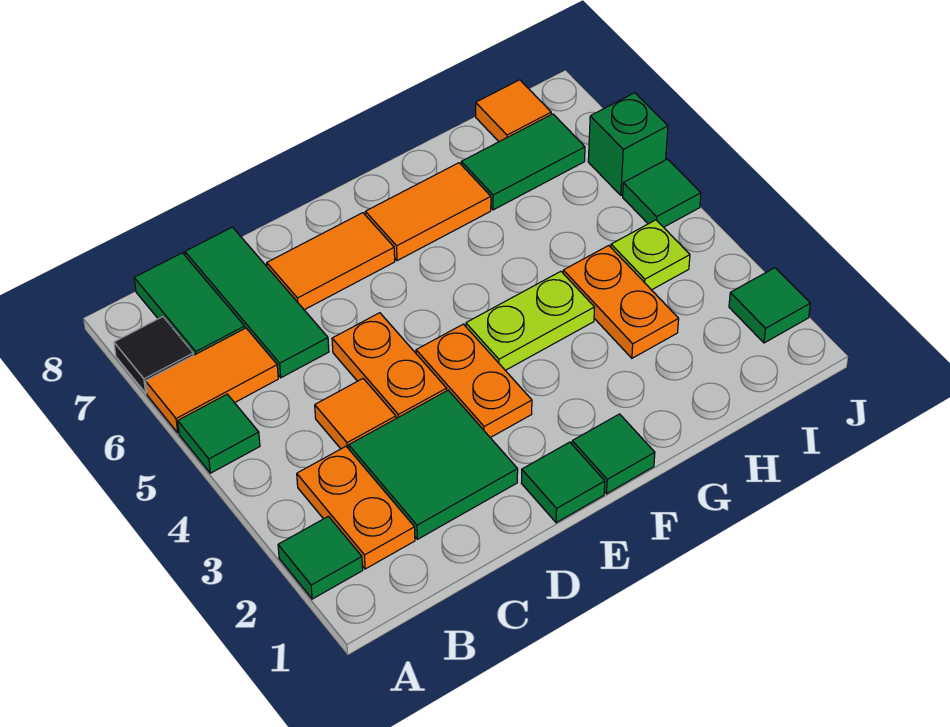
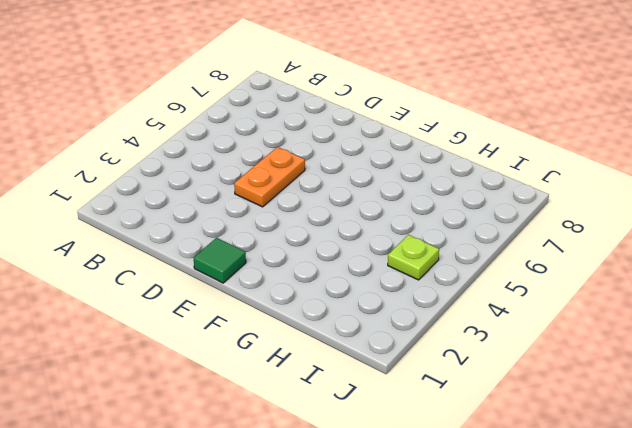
none -> green tile A2 level 1
none -> green tile A5 level 1
none -> orange tile A6:B6 level 1

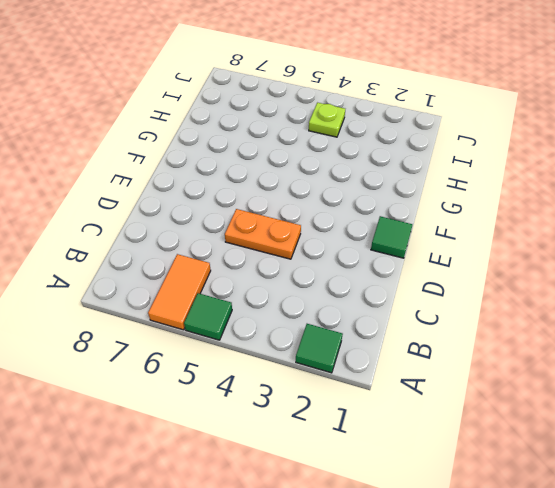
none -> black tile A7 level 1
none -> orange plate B2:B3 level 1
none -> green tile B7:B8 level 1

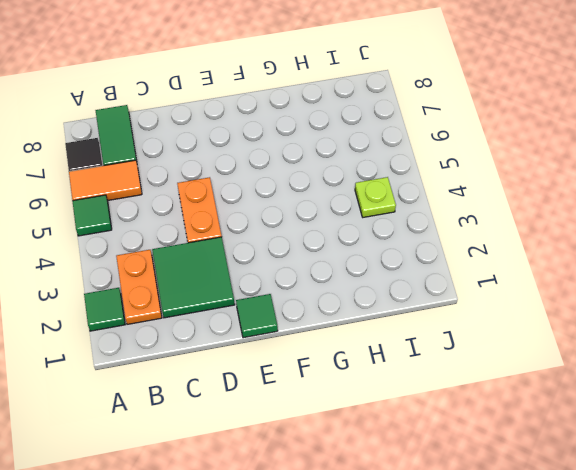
none -> orange tile C4 level 1
none -> green tile C6:C8 level 1
none -> orange tile D7:E7 level 1

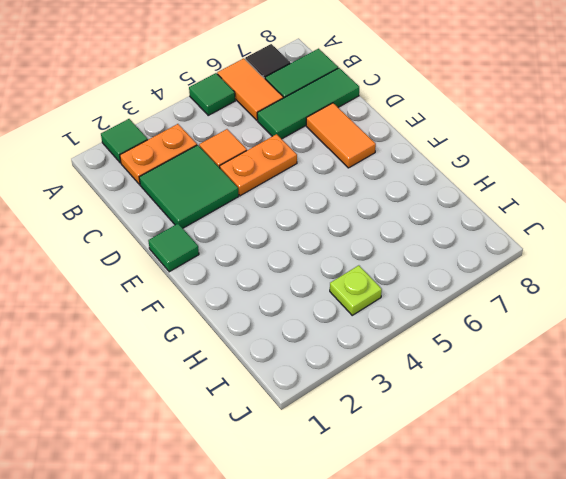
none -> orange plate E3:E4 level 1
none -> green tile F1 level 1
none -> lime plate F4:G4 level 1

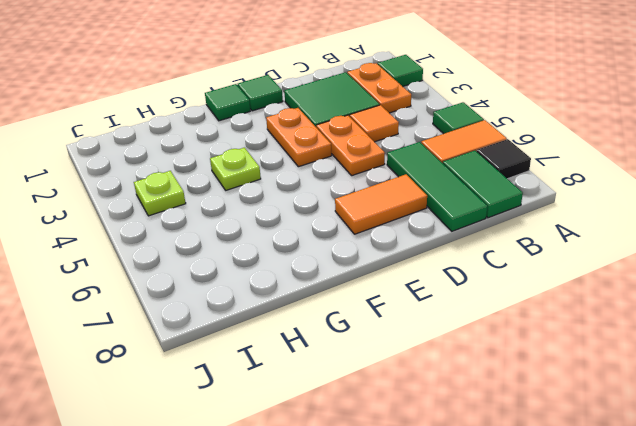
lime plate G4 level 1 -> lime plate F4:G4 level 1
none -> orange tile F7:G7 level 1
none -> orange plate H3:H4 level 1
none -> green tile H7:I7 level 1

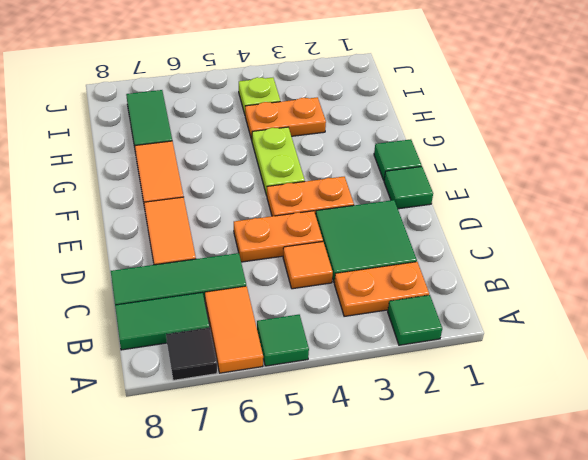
none -> orange tile I8 level 1
none -> green tile J2 level 1
none -> green tile J5 level 1

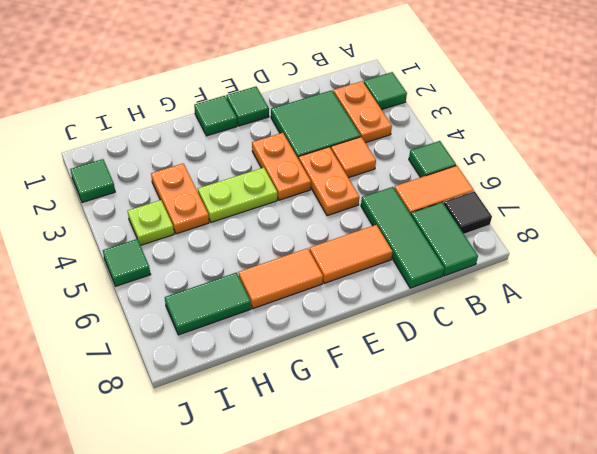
none -> orange tile I8 level 1
none -> green brick J6 level 1

